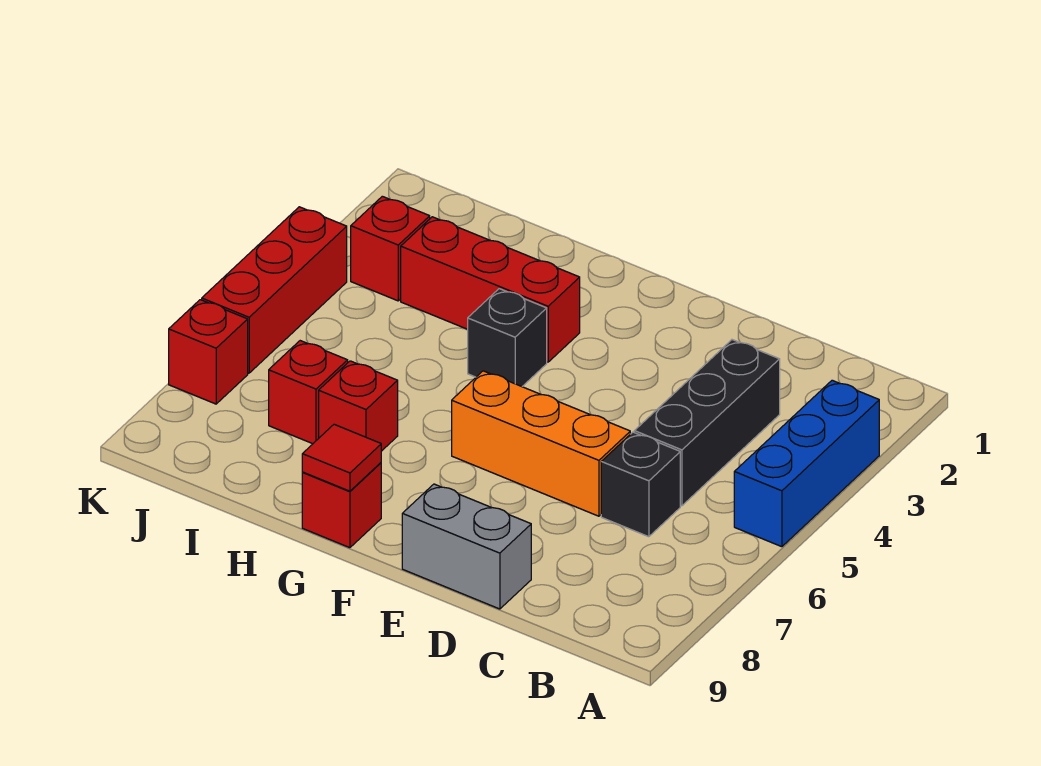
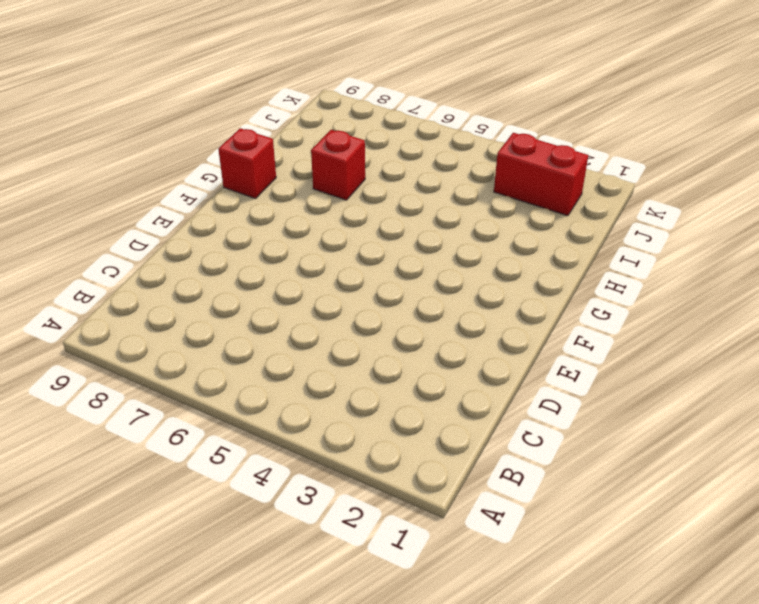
red brick J2:J3 level 1 -> red brick J3 level 1
none -> blue brick A3:A5 level 1
none -> black brick C3:C5 level 1
none -> black brick C6 level 1

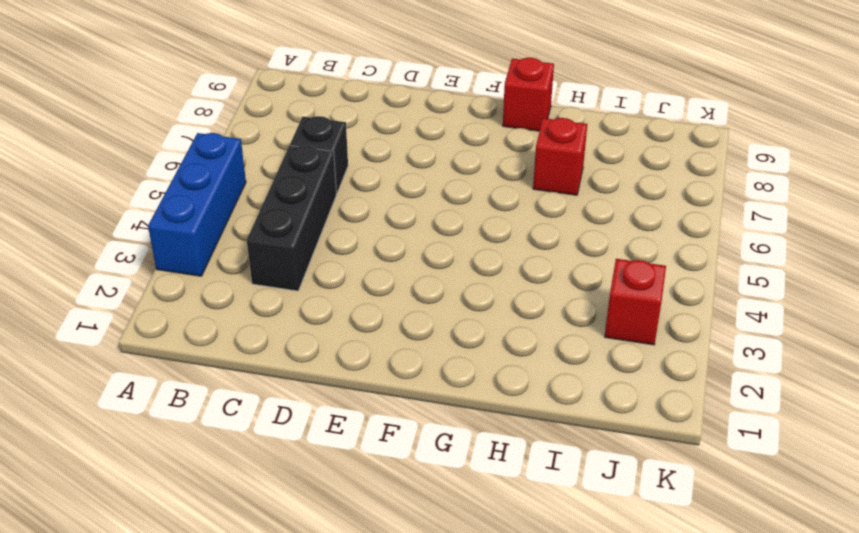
none -> orange brick D6:F6 level 1
none -> grey brick D9:E9 level 1
none -> red brick G3:I3 level 1

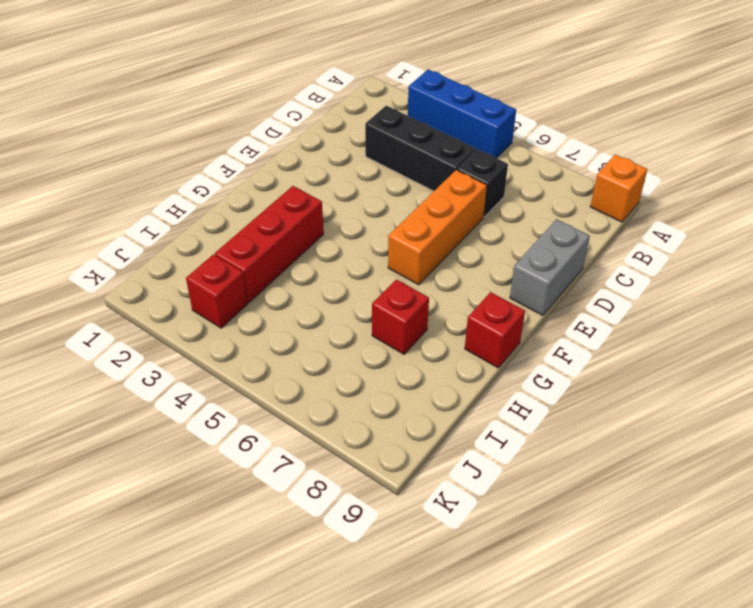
orange brick A9 level 1 -> none
none -> black brick G4 level 1
none -> red brick I7 level 1
none -> red brick K4:K6 level 1

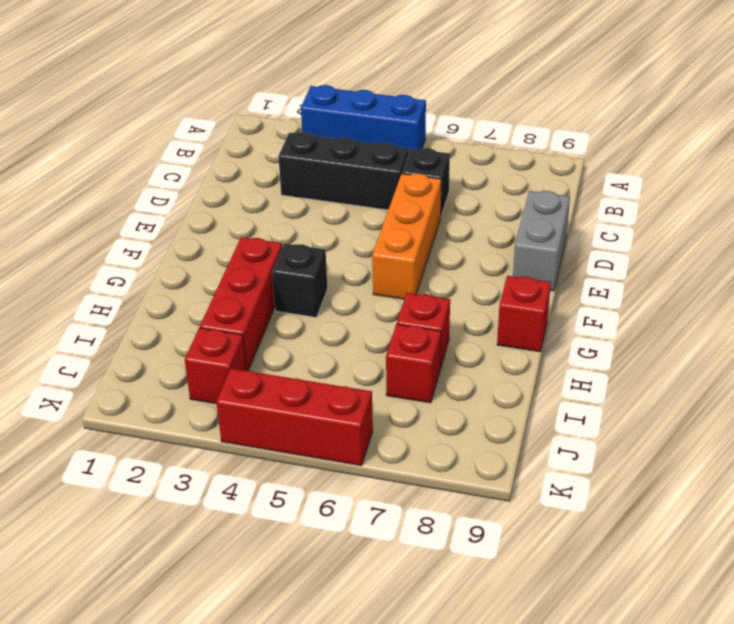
none -> red brick K7 level 1
none -> red tile G9 level 2

